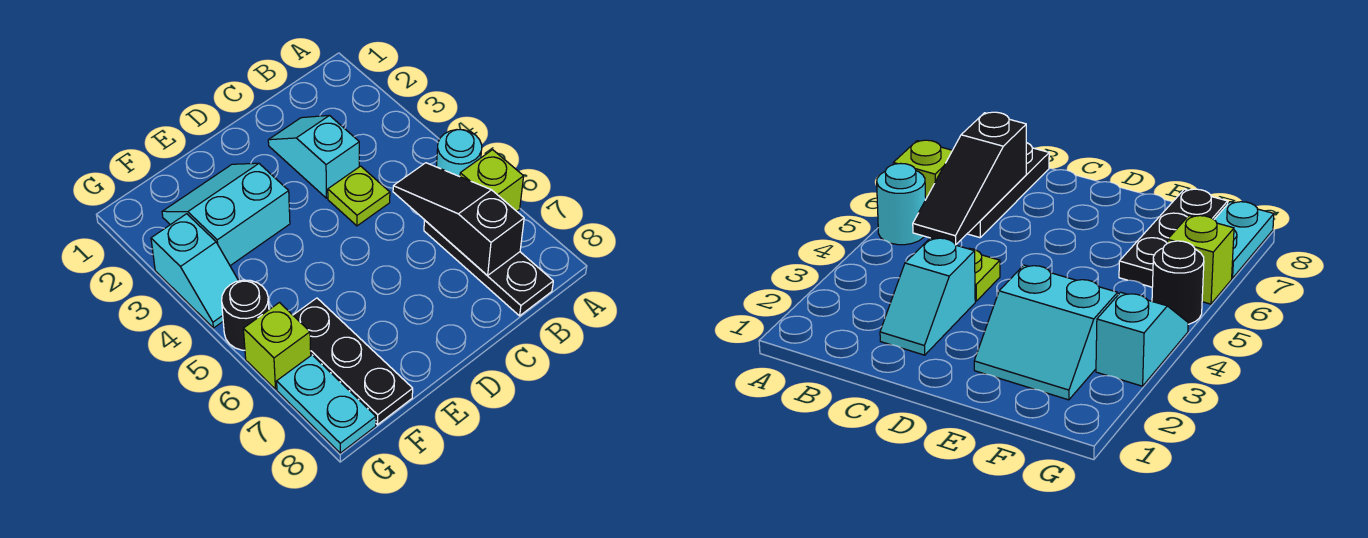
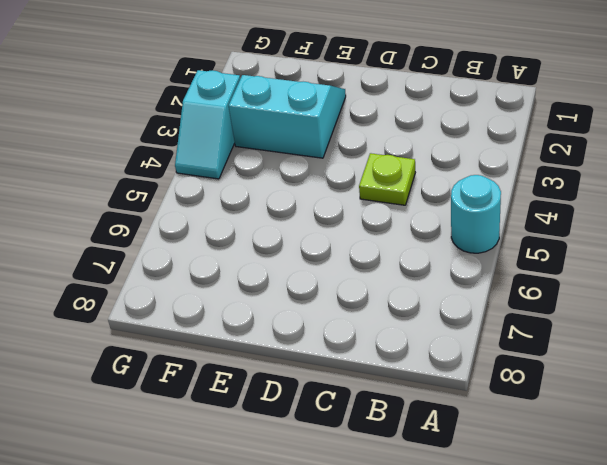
none -> lime brick A6 level 1
none -> black plate B6:B8 level 1
none -> cyan slope C2:C3 level 1 top 3

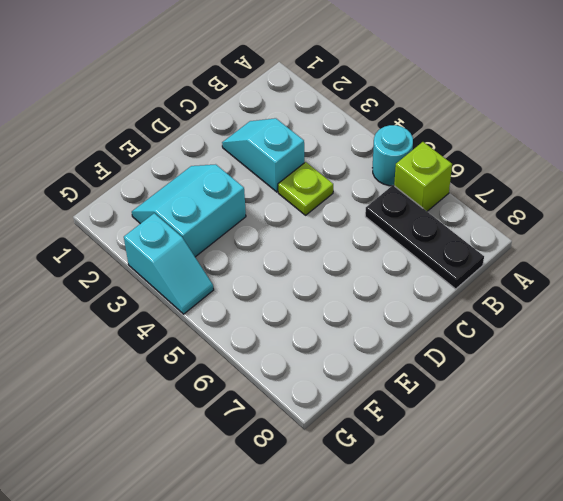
none -> black plate F6:F8 level 1
none -> black round brick G5 level 1
none -> lime brick G6 level 1

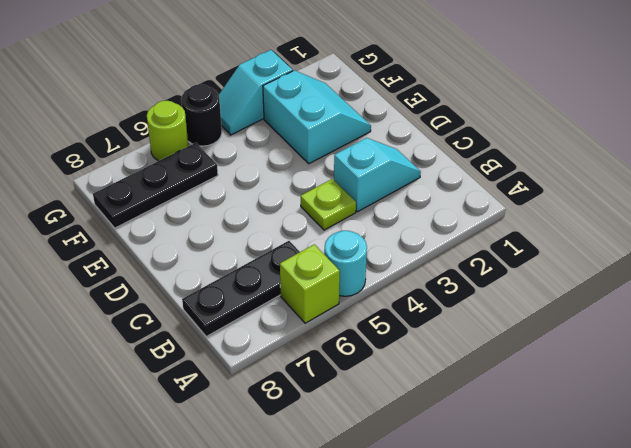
lime round brick G6 level 1 -> lime brick G6 level 1
none -> cyan plate G7:G8 level 1
none -> black slope B5:B7 level 2 top 7

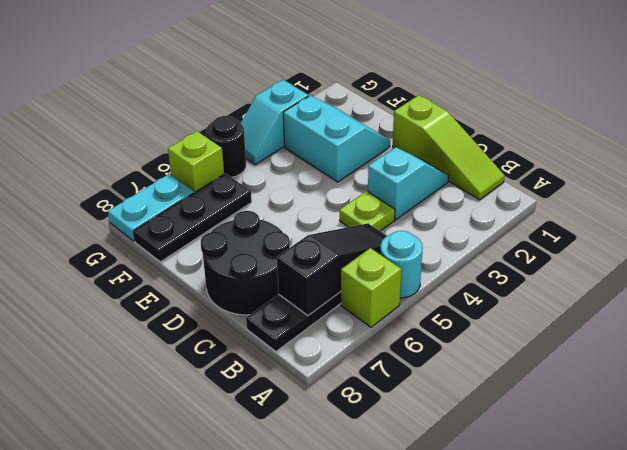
lime slope B1:D1 level 1 top D -> none
black round brick C7:D8 level 1 -> none

